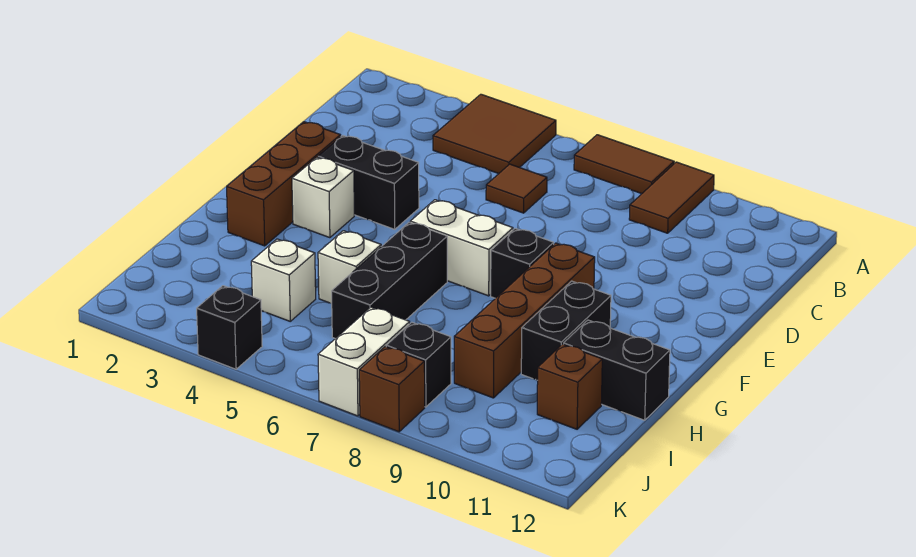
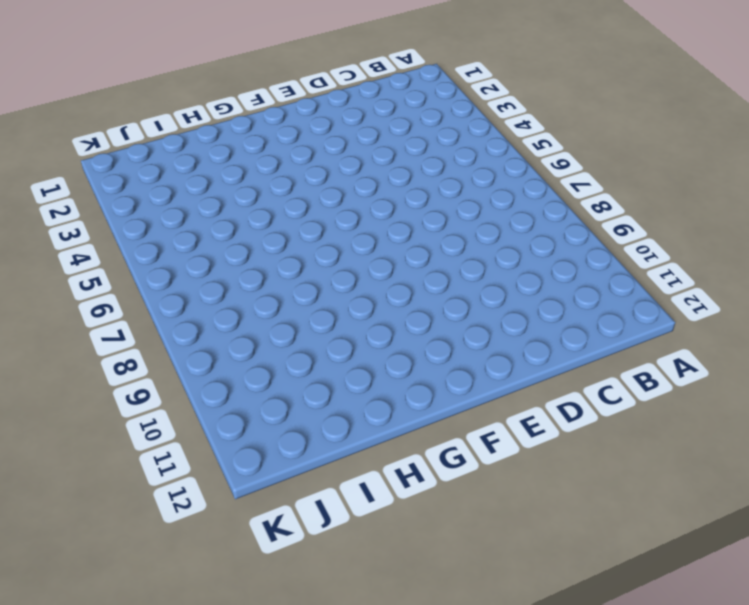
none -> brown tile A4:B5 level 1
none -> brown tile A7:A8 level 1
none -> brown tile A9:B9 level 1

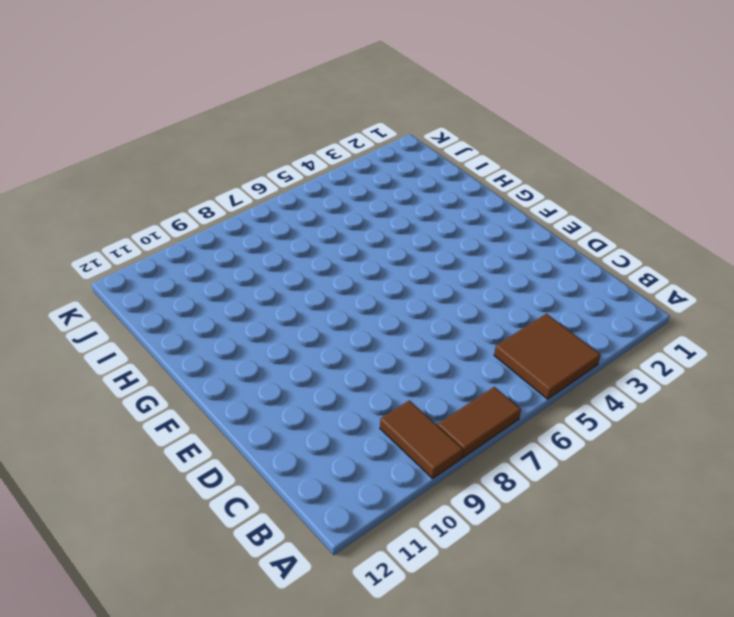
none -> brown tile C6 level 1
none -> brown brick E2:G2 level 1
none -> black brick E3:E4 level 1

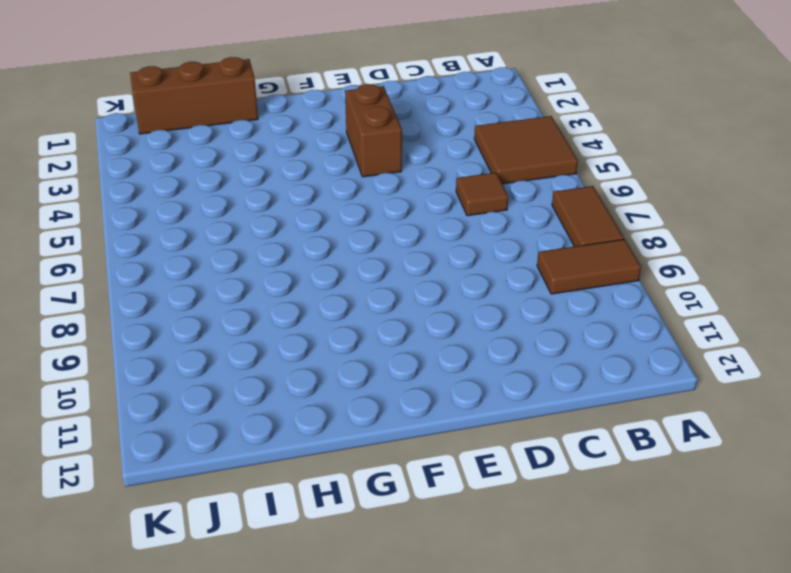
brown brick E3:E4 level 1 -> black brick E3:E4 level 1
brown brick H1:J1 level 1 -> brown brick E2:G2 level 1
none -> white brick F3 level 1
none -> white brick F6:F7 level 1
none -> black brick F8 level 1

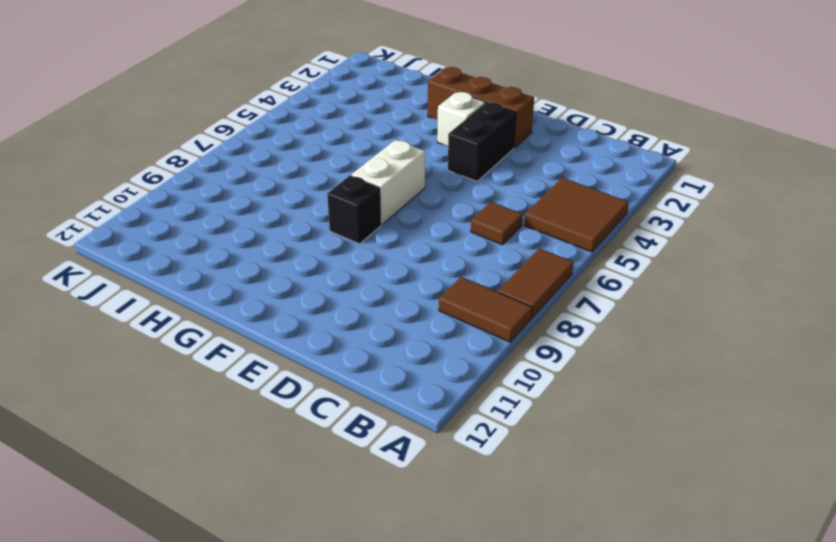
none -> brown brick F9:I9 level 1
none -> black brick G6:I6 level 1
none -> black brick G10:H10 level 1

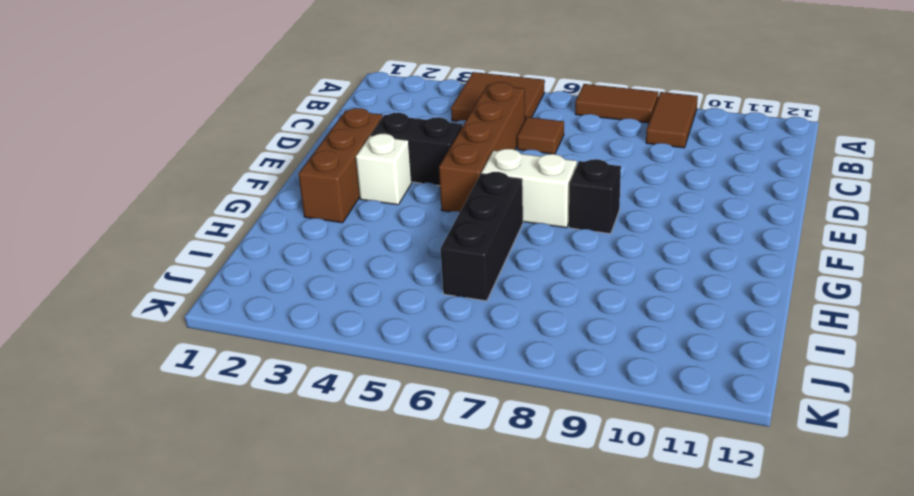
brown brick C5:F5 level 1 -> brown brick F9:I9 level 1
none -> black brick G10:H10 level 1
none -> white brick H5 level 1
none -> black brick H11:H12 level 1

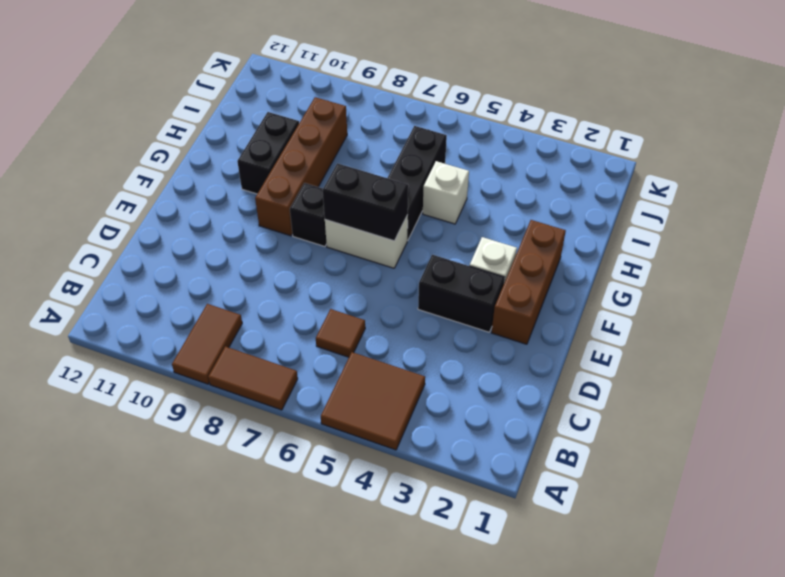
black brick F6:F7 level 2 -> black brick H11:H12 level 1
none -> white brick I4 level 1
none -> brown brick I11 level 1
none -> white brick J7:K7 level 1

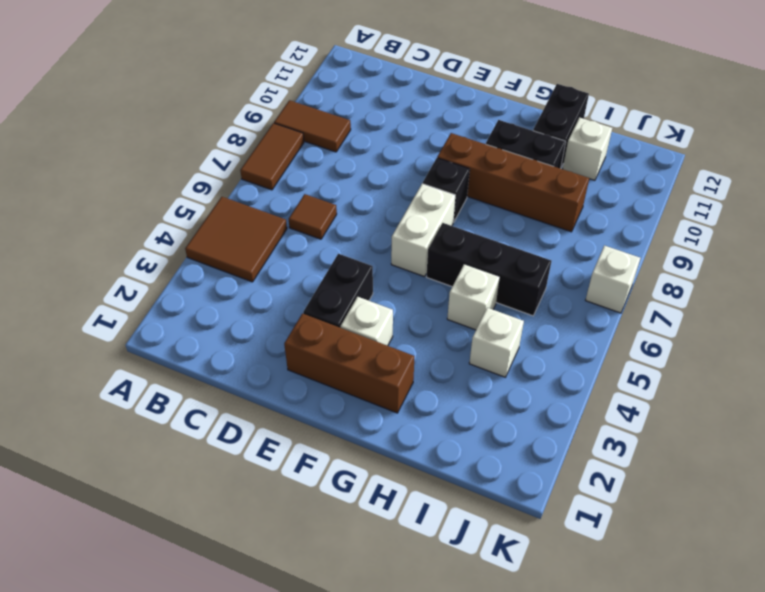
white brick I11 level 1 -> brown brick I11 level 1
white brick K7 level 1 -> white brick J7:K7 level 1
none -> black brick J8 level 1
none -> black brick K4 level 1
none -> brown brick K8 level 1

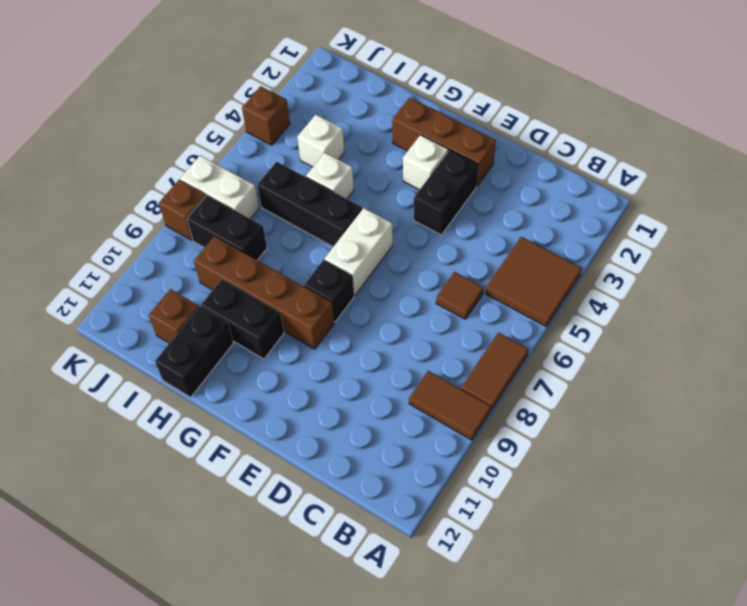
black brick I8:J8 level 1 -> black brick J8 level 1
brown brick K4 level 1 -> black brick K4 level 1

